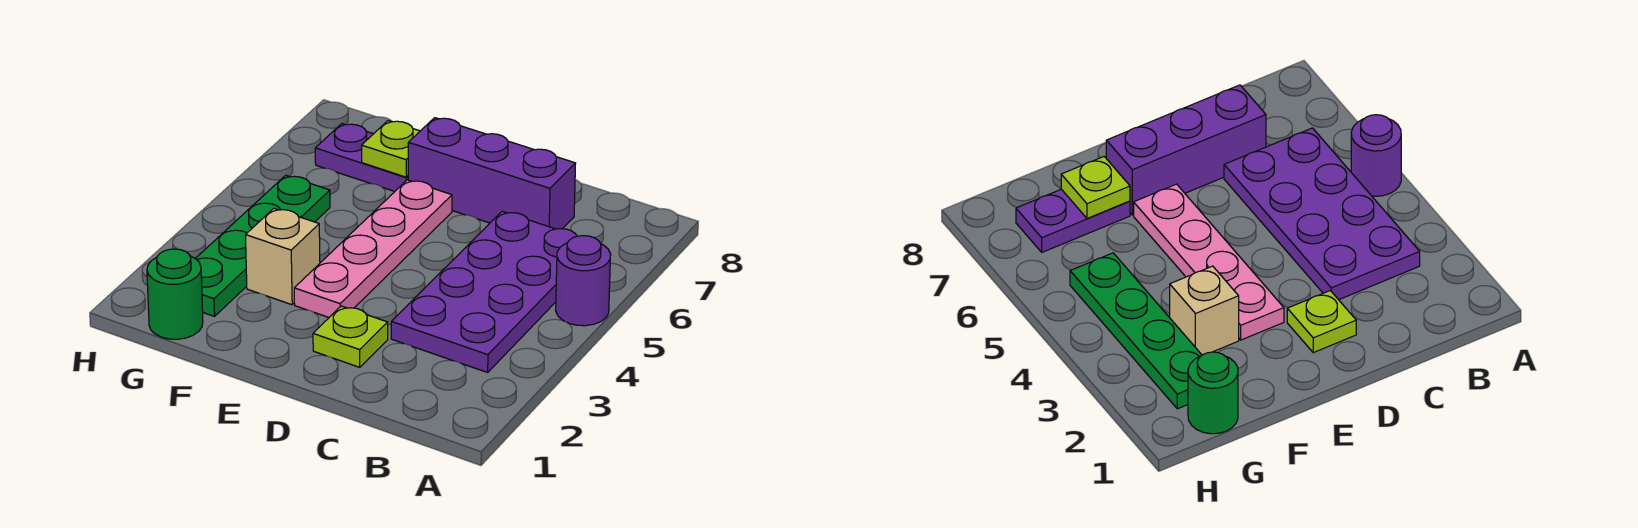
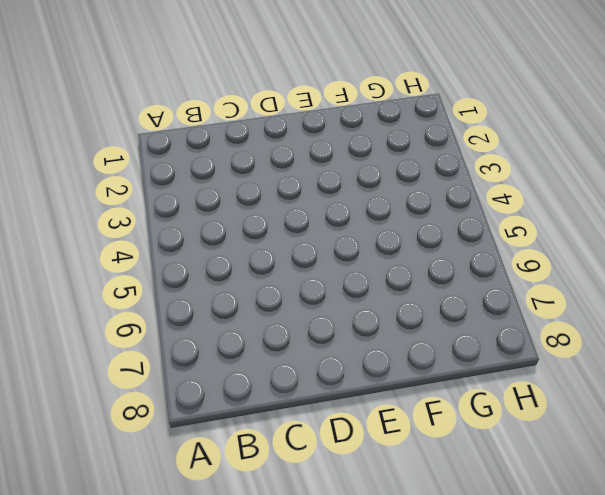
none -> purple round brick A5 level 1
none -> purple plate B3:C6 level 1

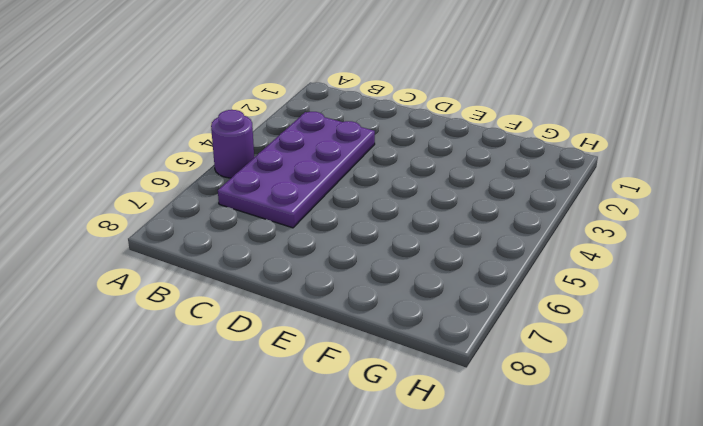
none -> purple brick C7:E7 level 1
none -> lime plate D2 level 1

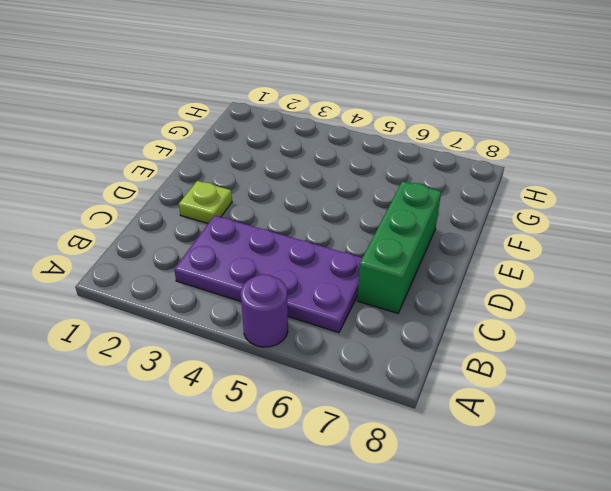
green brick C7:E7 level 1 -> purple brick C7:E7 level 1
none -> pink plate E3:E6 level 1
none -> tan brick F3 level 1

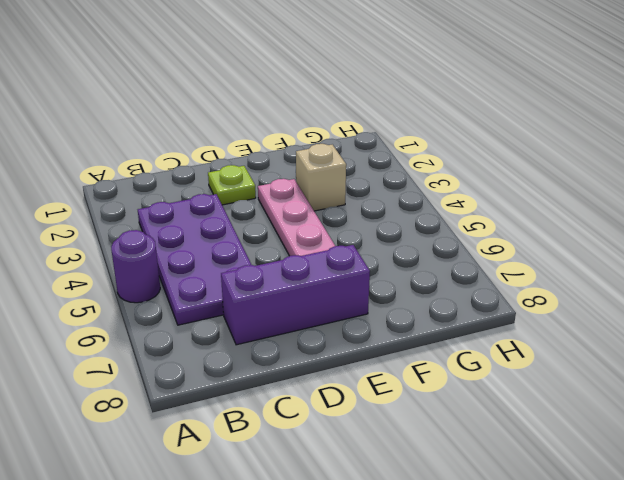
none -> purple plate F7:G7 level 1
none -> green round brick G1 level 1

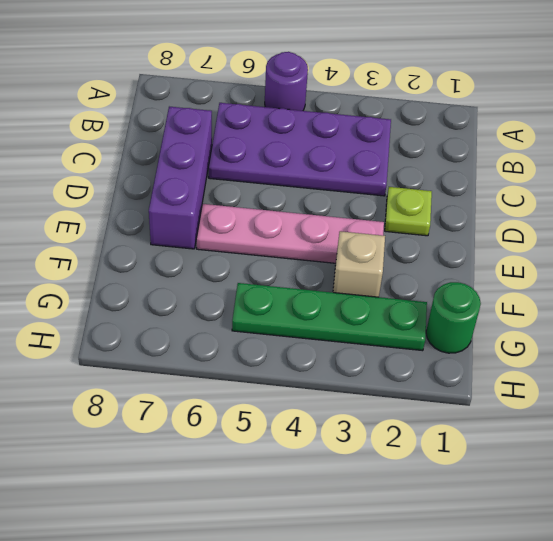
none -> purple plate F7:G7 level 1
none -> lime plate F7 level 2

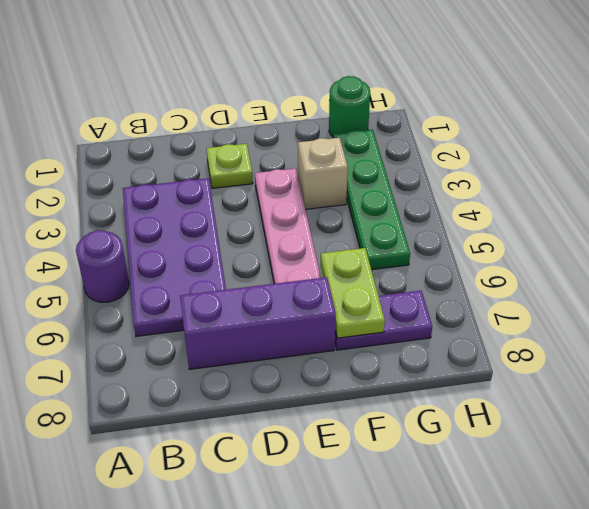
lime plate F6:F7 level 2 -> lime plate F7 level 2

